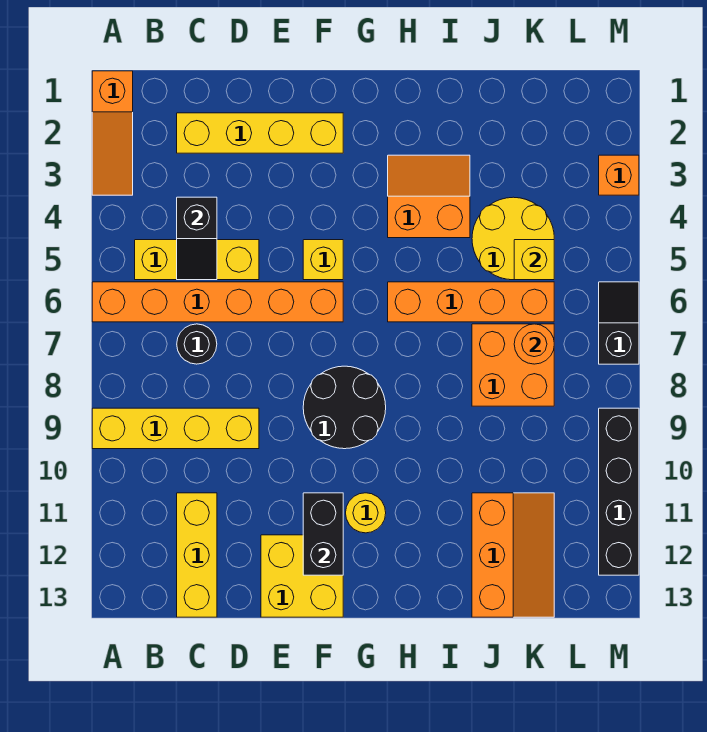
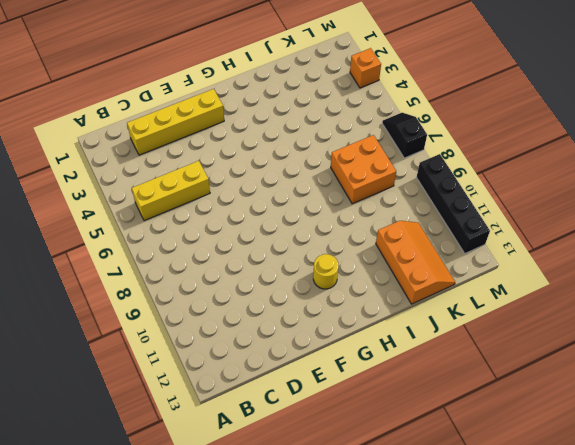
none -> orange slope A1:A3 level 1 top 1
none -> orange brick A6:F6 level 1
none -> yellow brick A9:D9 level 1

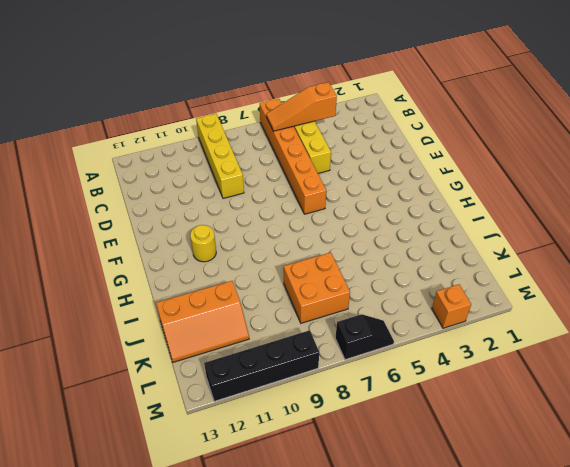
orange slope B4:B6 level 2 top 4 -> orange slope A1:A3 level 1 top 1
none -> yellow brick C2:F2 level 1
none -> black round brick C7 level 1
none -> yellow brick C11:C13 level 1

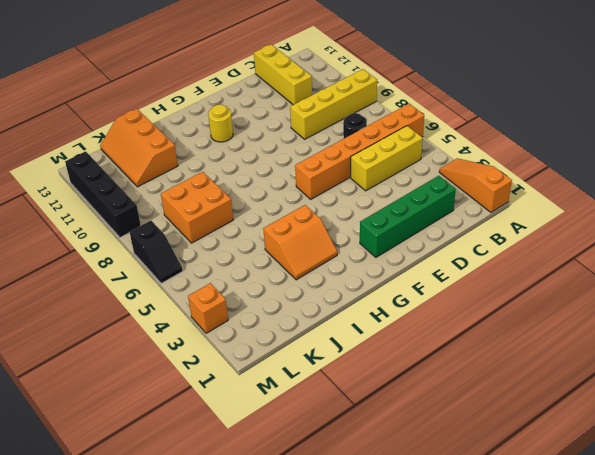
green brick C2:F2 level 1 -> yellow brick C2:F2 level 1
none -> yellow brick E12:F13 level 1
none -> yellow brick F5 level 1
none -> black round brick F8:G9 level 1

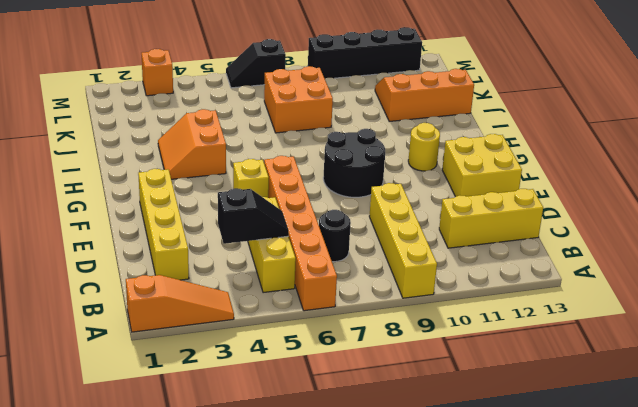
none -> orange brick H6:K6 level 1
none -> yellow round brick J4:K5 level 1
none -> black brick F11:F12 level 2

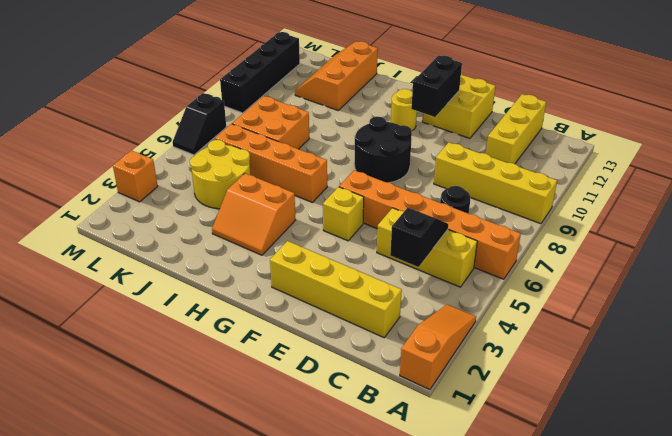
none -> yellow brick K5 level 2
none -> orange round brick K7 level 2

